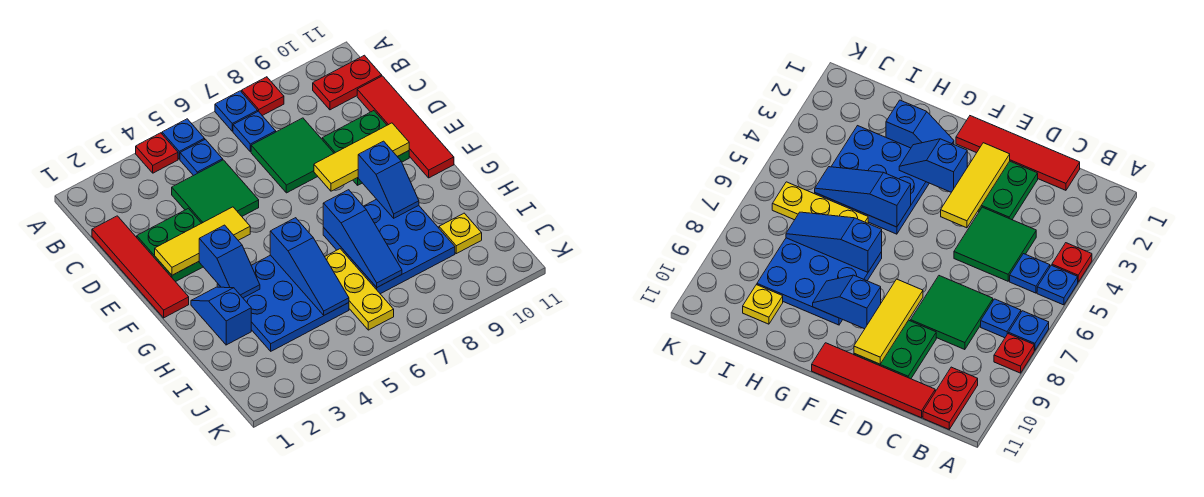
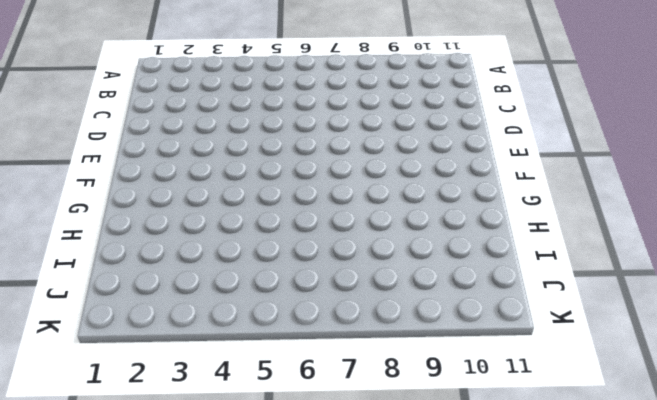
none -> red plate A4 level 1
none -> blue plate A5 level 1
none -> blue plate A7 level 1

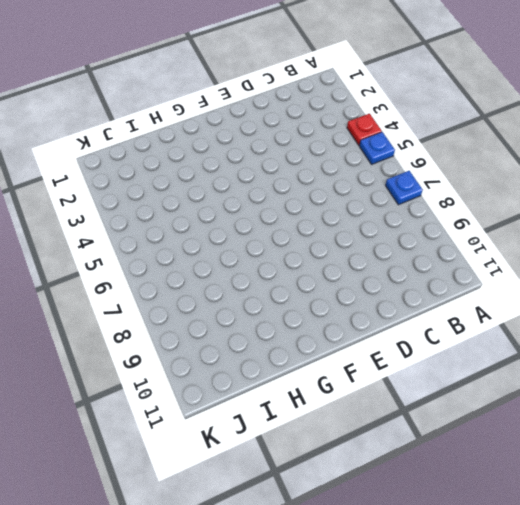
none -> red plate A8 level 1
none -> blue plate B5 level 1
none -> blue plate B7 level 1

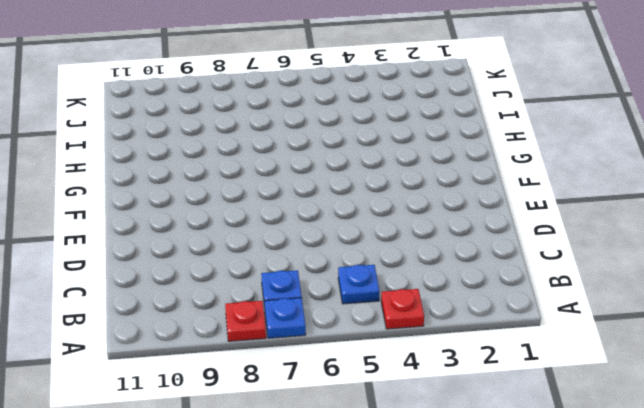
none -> blue plate A5 level 1
none -> red plate B10:B11 level 1
none -> red tile C1:F1 level 1

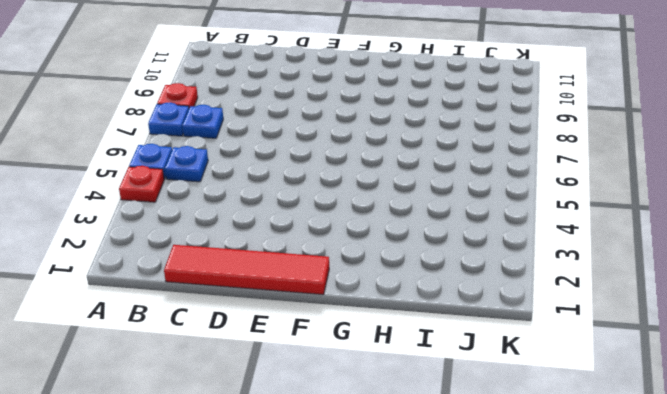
none -> red plate B10:B11 level 1
none -> green tile C4:D5 level 1
none -> green tile C7:D8 level 1

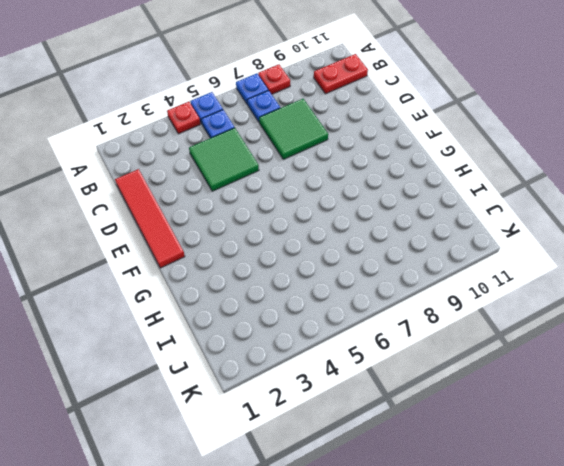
none -> red tile C11:F11 level 1
none -> green plate D2:E3 level 1
none -> green plate D9:E10 level 1

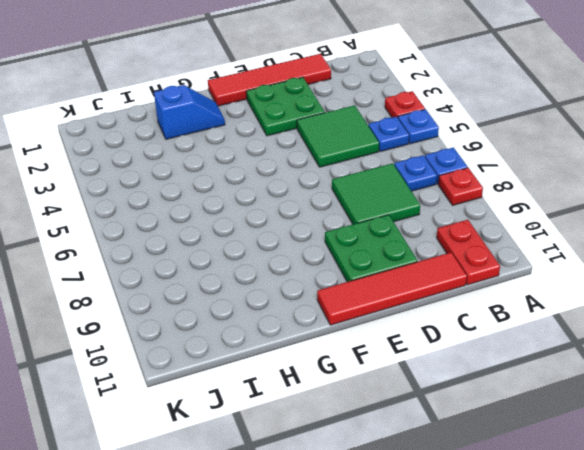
none -> blue plate G3:I5 level 1
none -> blue plate G7:I9 level 1
none -> yellow plate H6:J6 level 1

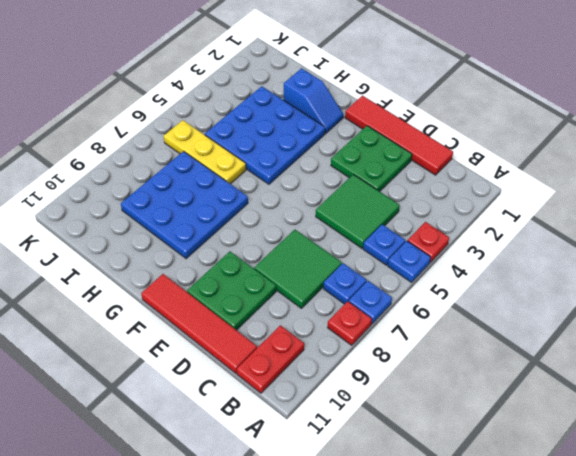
none -> yellow plate I10 level 1
none -> yellow tile E2:E4 level 2
none -> yellow tile E8:E10 level 2

